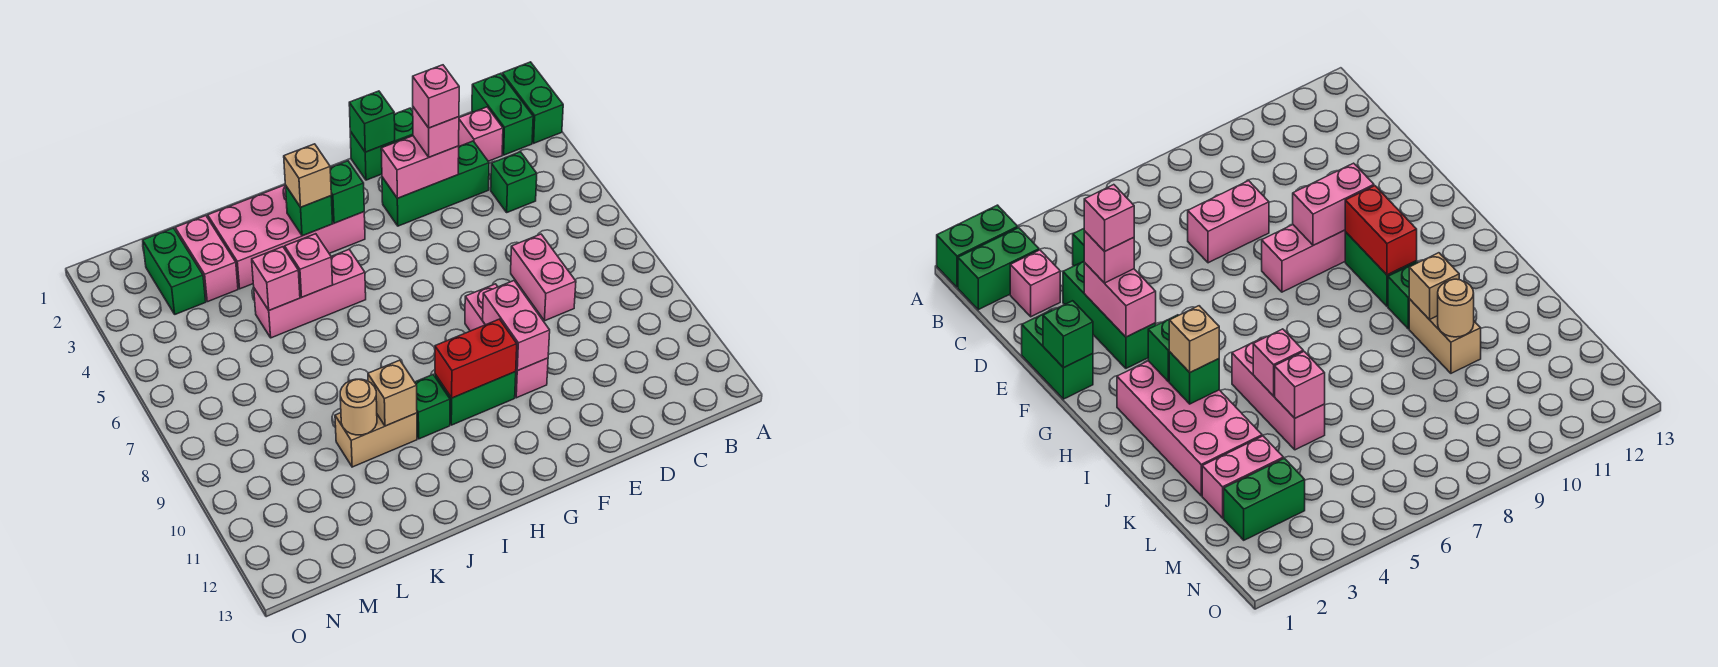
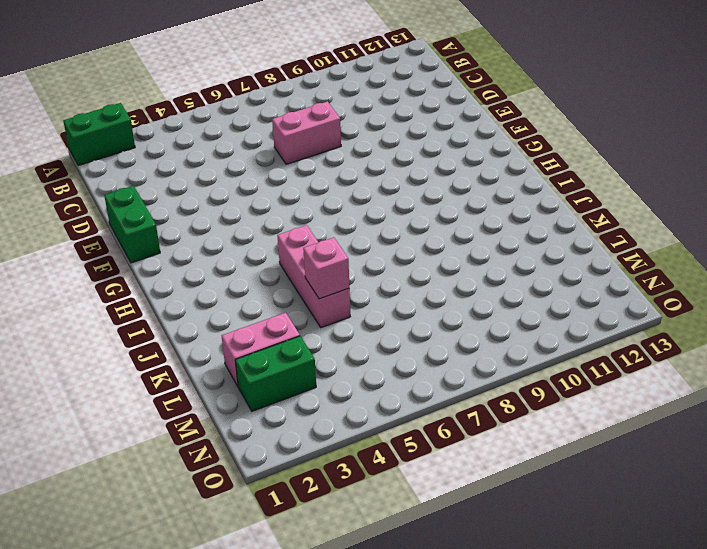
none -> green brick B1:B2 level 1
none -> pink brick C2 level 1
none -> green brick C4 level 1

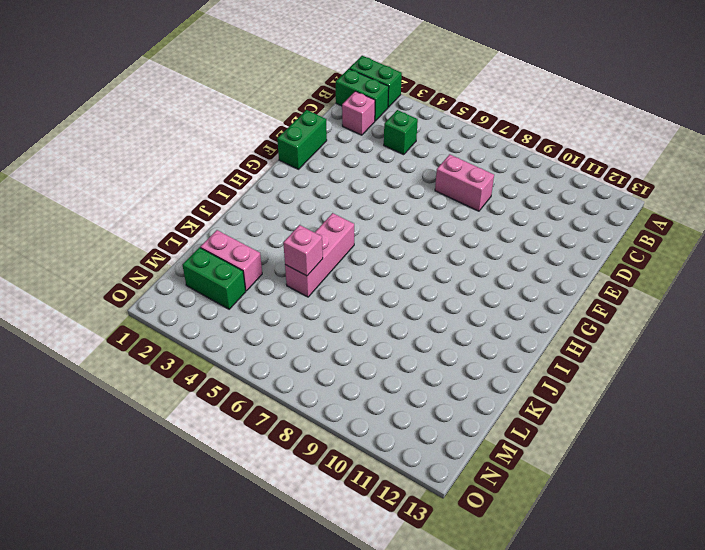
none -> green brick D3:F3 level 1
none -> pink brick F8:F10 level 1
none -> green brick G10:H10 level 1

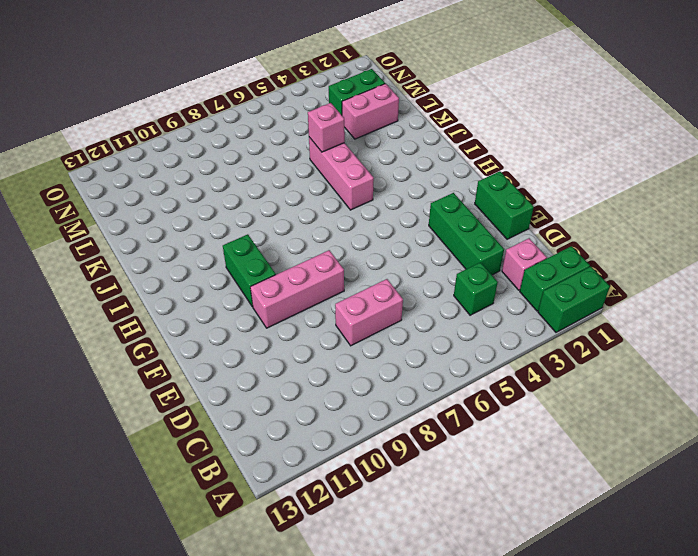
none -> pink brick H2:K3 level 1
none -> green brick I10 level 1
none -> tan brick J10:K10 level 1

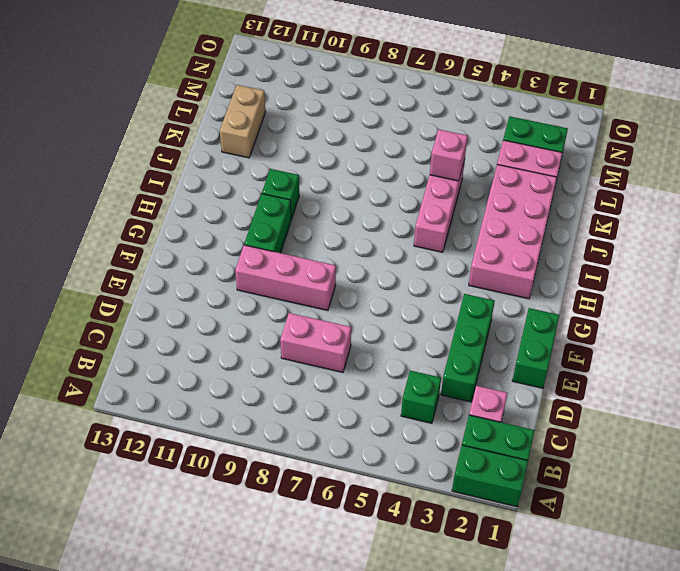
tan brick K12:L12 level 1 -> tan brick J10:K10 level 1
none -> pink brick E3:F3 level 2
none -> green brick F1 level 2
none -> pink brick F9:F10 level 2

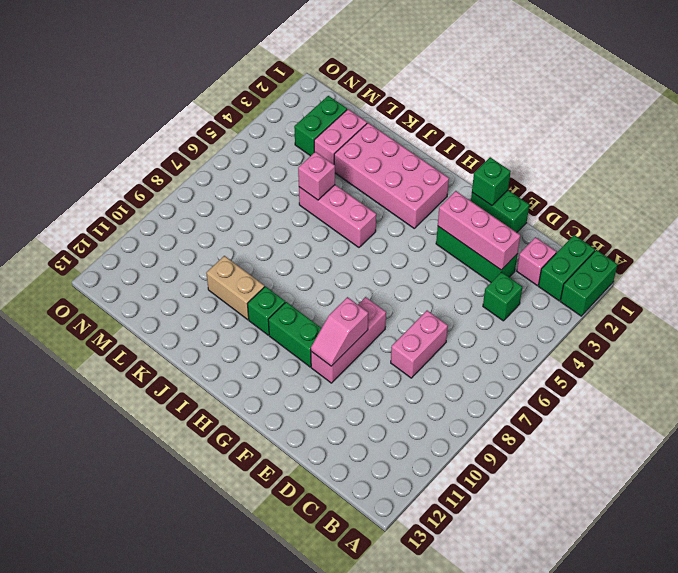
pink brick D3:F3 level 2 -> pink brick E3:F3 level 2
pink slope F9:F10 level 2 top 9 -> pink brick F9:F10 level 2
none -> red brick G10:H10 level 2
none -> green brick H3 level 2
none -> green brick I3 level 2

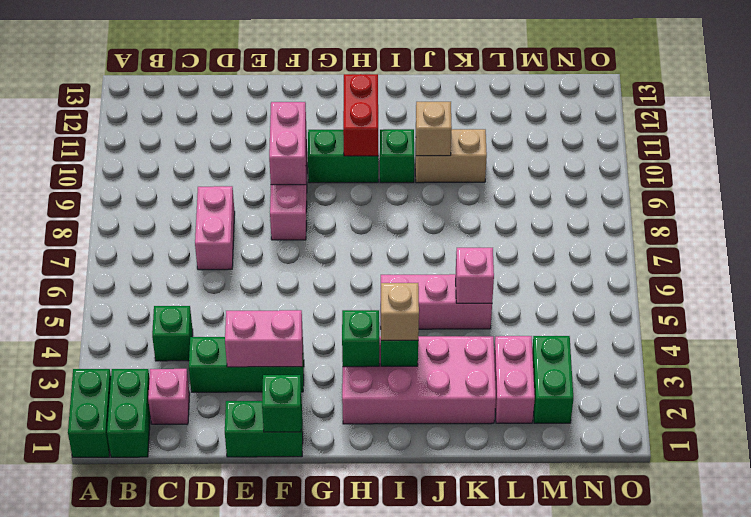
red brick H10:H11 level 2 -> red brick G10:H10 level 2
none -> pink brick J5 level 2
none -> tan round brick K10 level 2
none -> pink brick E3 level 3

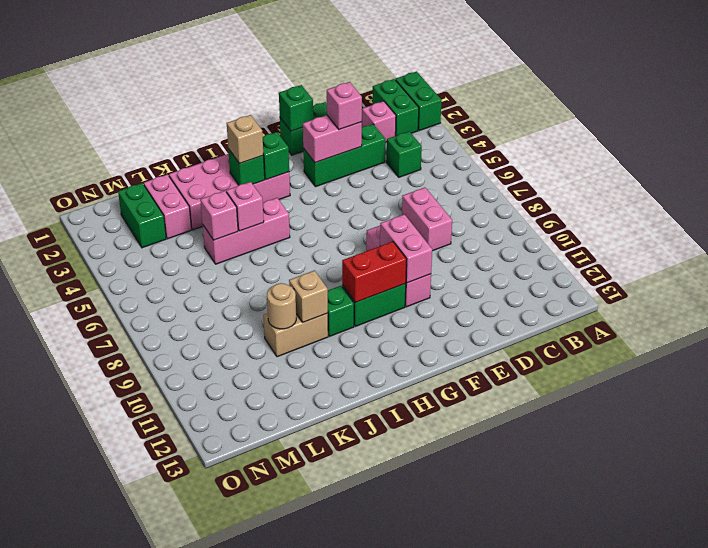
none -> pink brick E3 level 4

